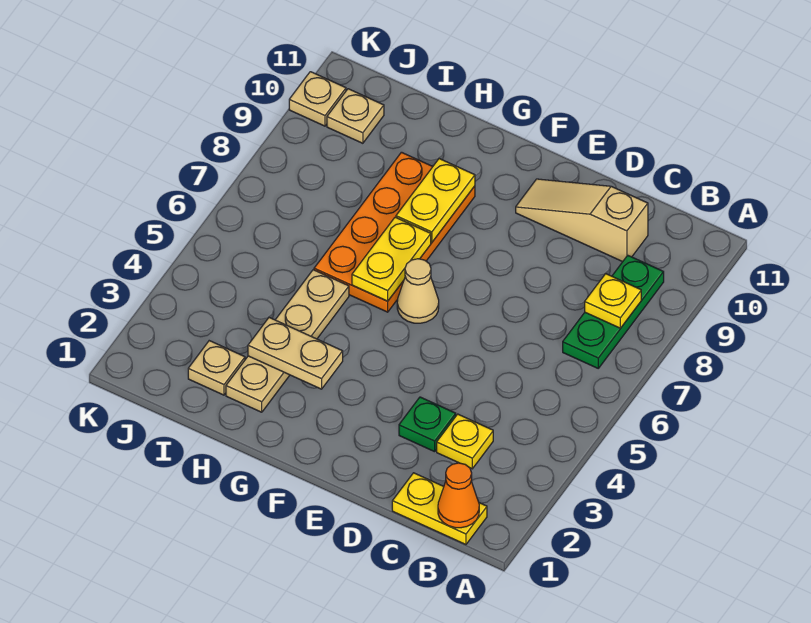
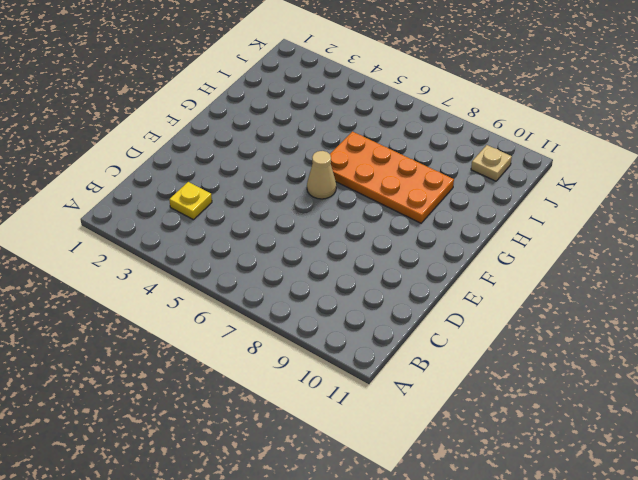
none -> yellow plate B1:C1 level 1
none -> green plate B7:B9 level 1
none -> tan slope C10:E10 level 1 top C

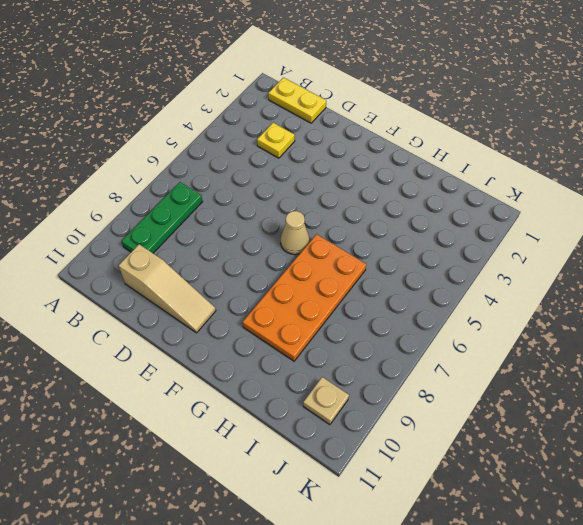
none -> green plate D3 level 1
none -> tan plate H2:H5 level 1
none -> tan plate I2 level 1

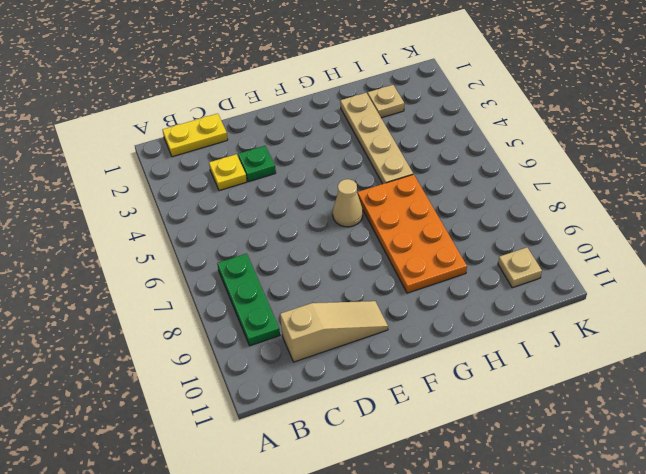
none -> tan plate K10 level 1
none -> orange cone B1 level 2
none -> yellow plate B8 level 2

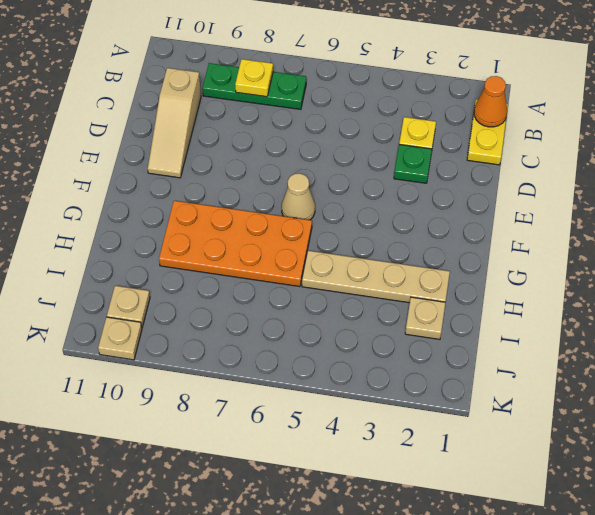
none -> tan plate G3:H3 level 2
none -> yellow plate G6:G7 level 2
none -> yellow plate G8:G9 level 2

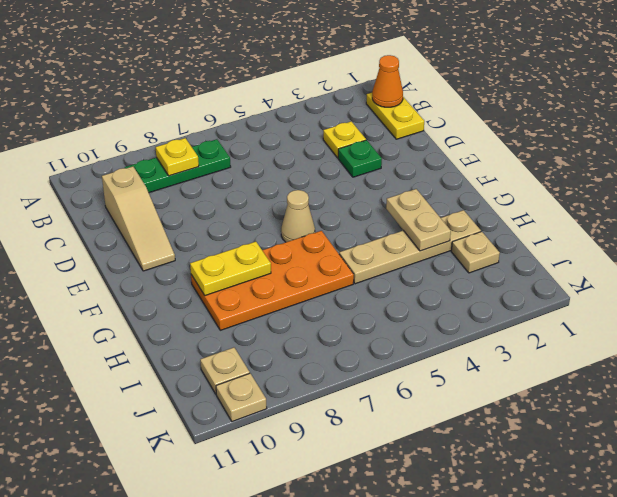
none -> yellow plate G6:G7 level 2

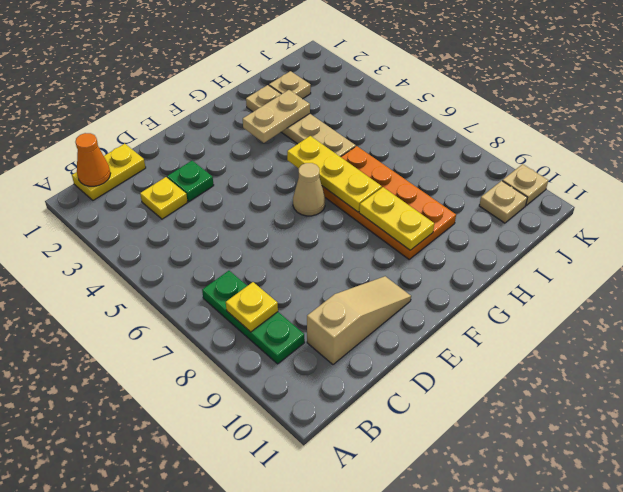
yellow plate G5:G7 level 2 -> yellow plate G6:G7 level 2

